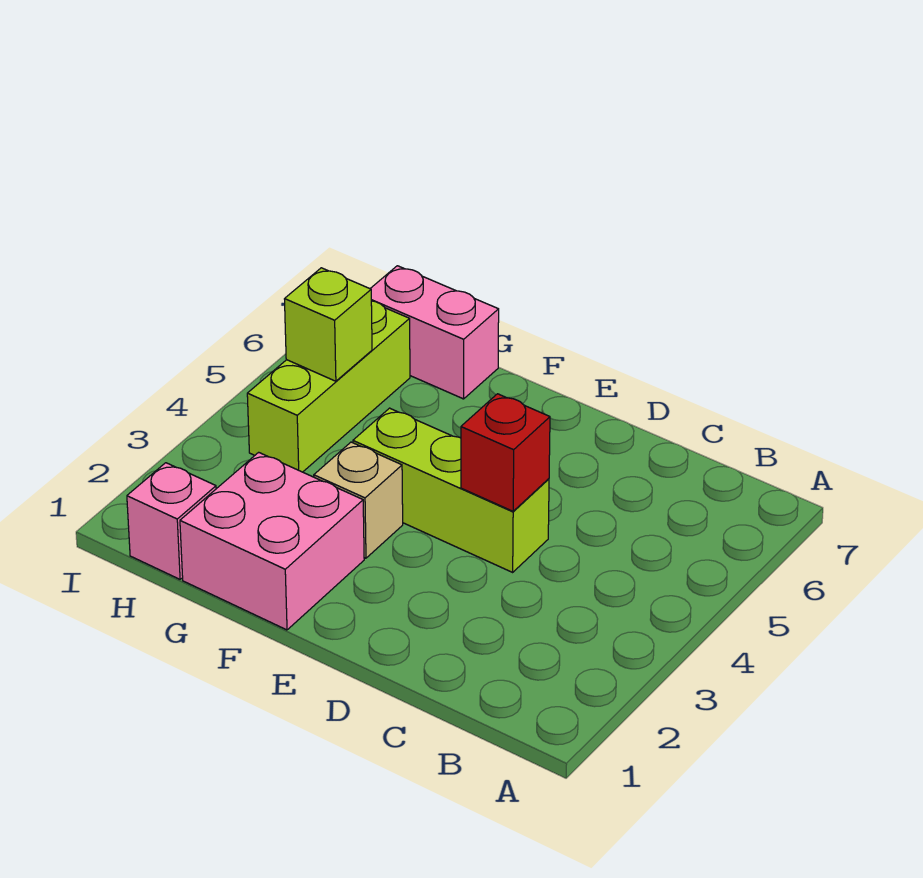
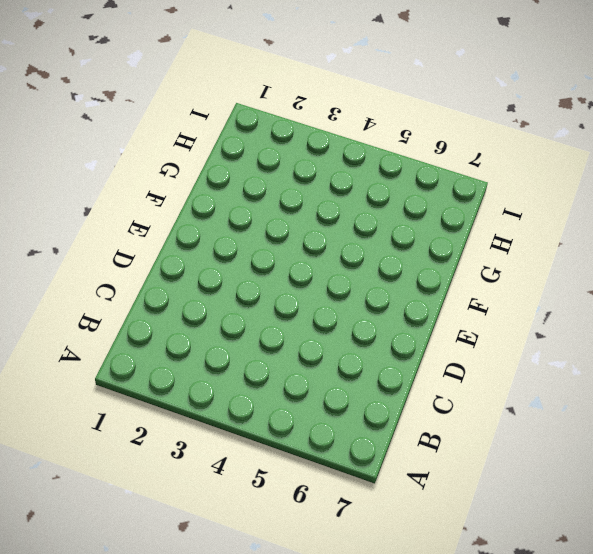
none -> lime brick D4:F4 level 1
none -> pink brick F1:G2 level 1

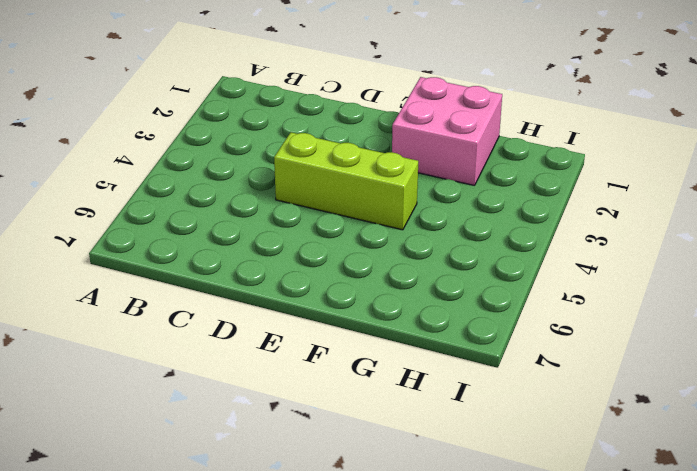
none -> tan brick F3 level 1
none -> pink brick G7:H7 level 1

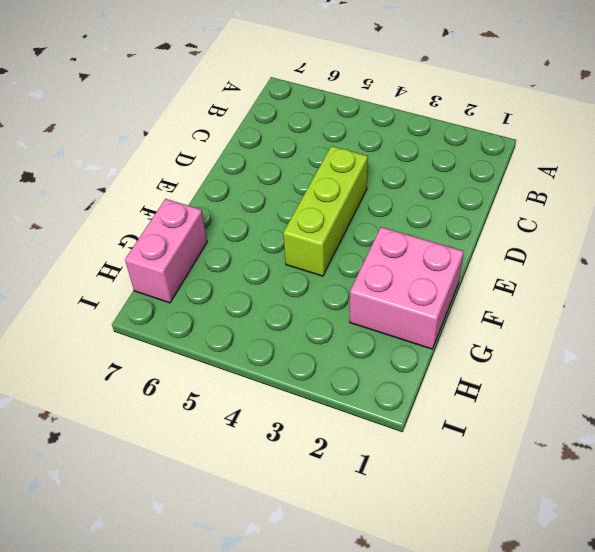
none -> tan brick F3 level 1
none -> pink brick H1 level 1

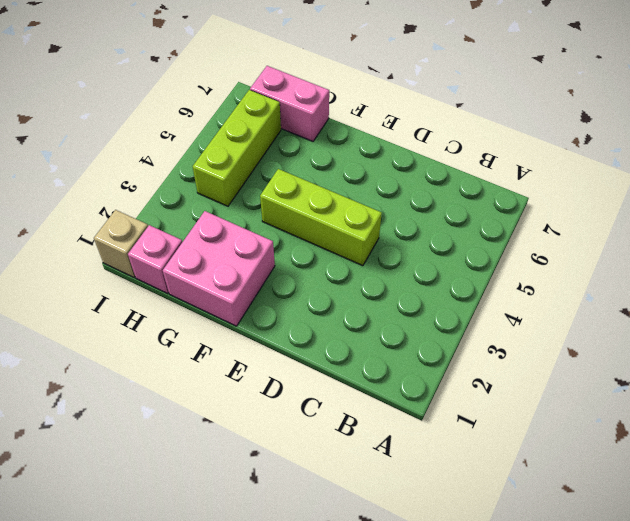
tan brick I1 level 1 -> tan brick F3 level 1
none -> red brick D4 level 2
none -> lime brick H5 level 2

